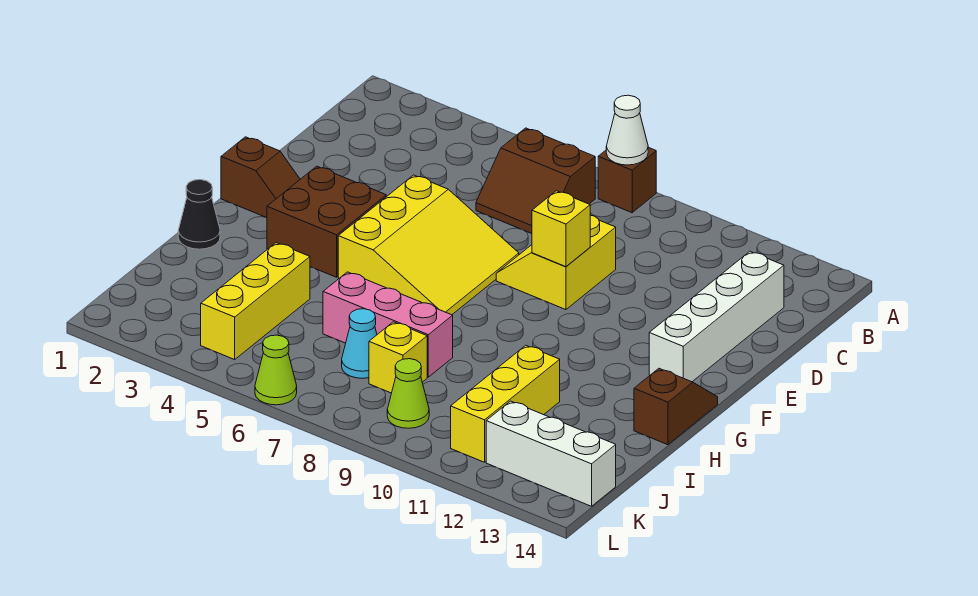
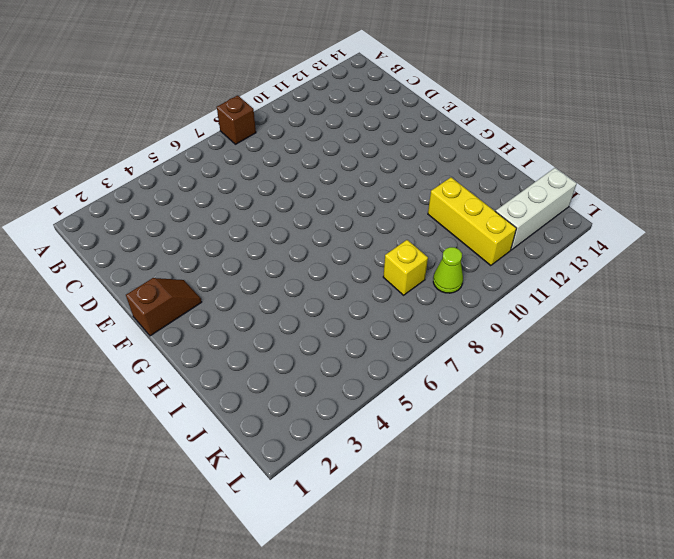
none -> brown slope B6:C7 level 1 top B
none -> white brick C13:F13 level 1
none -> yellow slope D8:E9 level 1 top 9

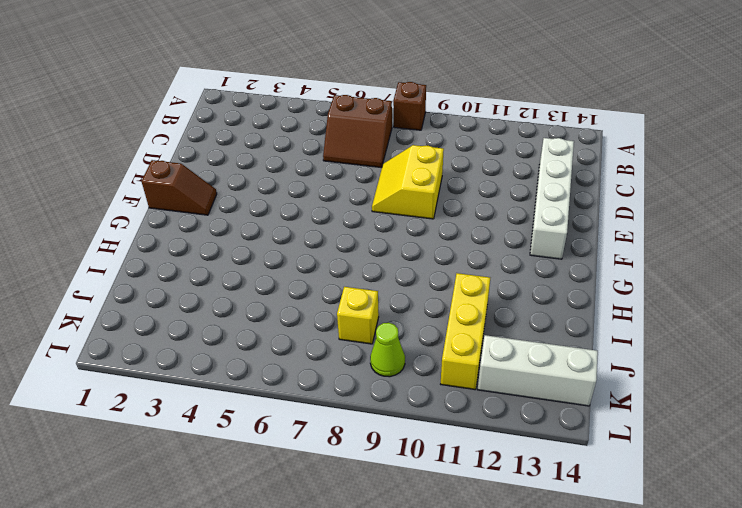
none -> yellow slope E5:G7 level 1 top 5
none -> brown brick F3:G4 level 1
none -> brown slope G14:H14 level 1 top H

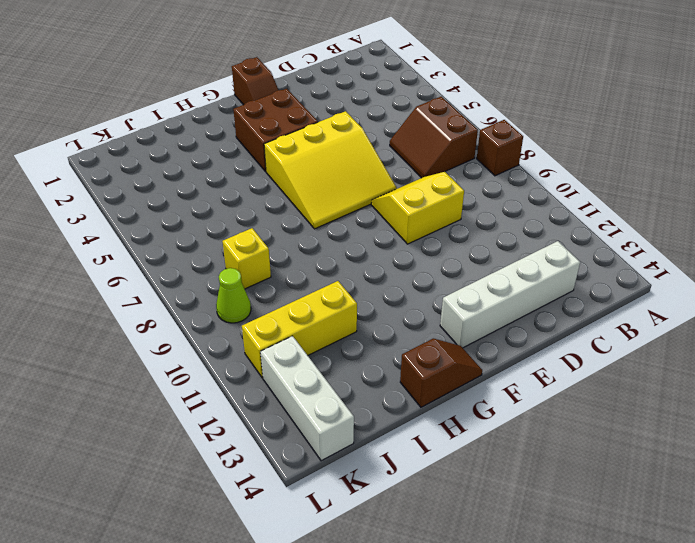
none -> black cone H1 level 1
none -> yellow brick I4:K4 level 1
none -> pink brick I6:I8 level 1

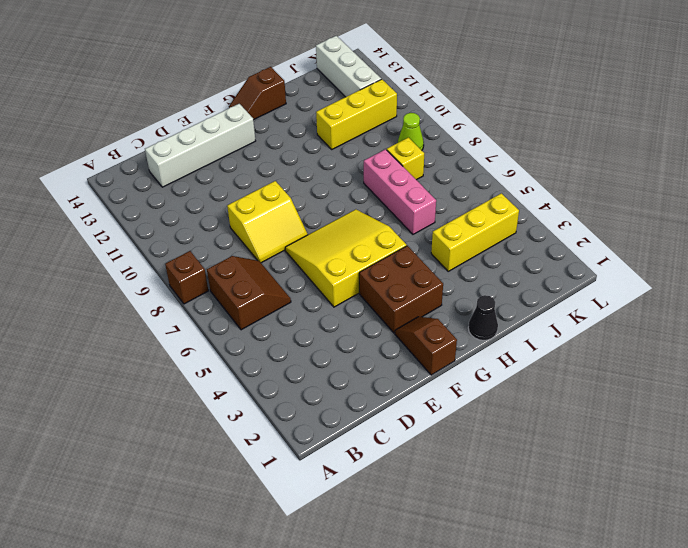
none -> cyan cone J7 level 1
none -> lime cone L6 level 1
none -> white cone A8 level 2

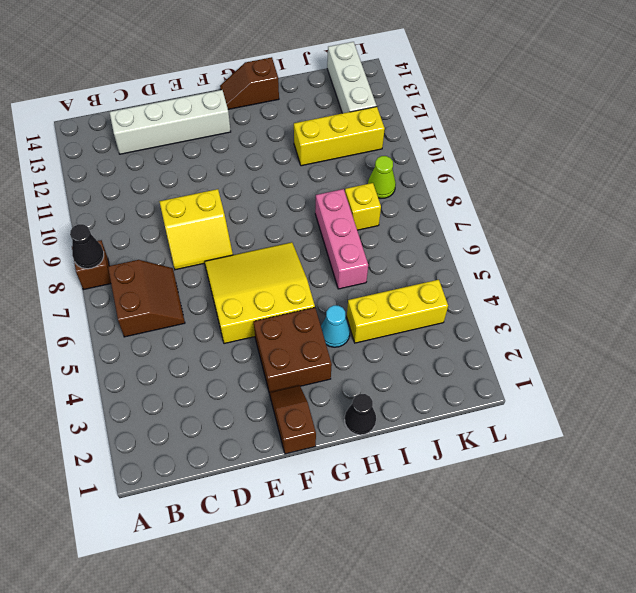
black cone A8 level 2 -> white cone A8 level 2
cyan cone H4 level 1 -> cyan cone J7 level 1
none -> lime cone L6 level 1
none -> yellow brick E9 level 2

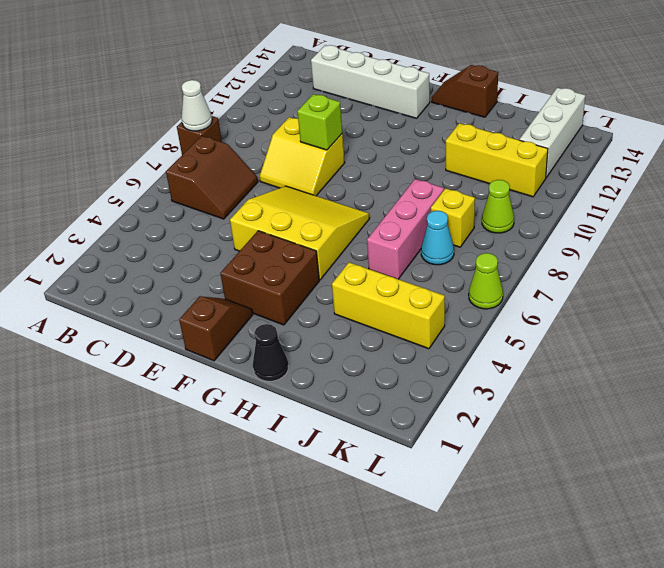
lime brick E9 level 2 -> yellow brick E9 level 2

